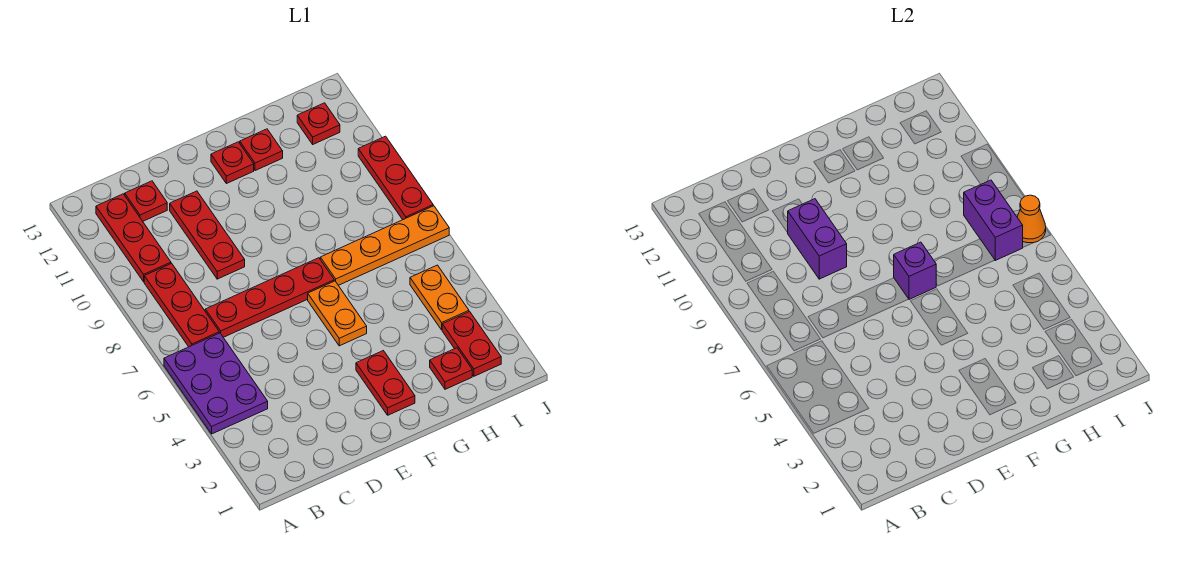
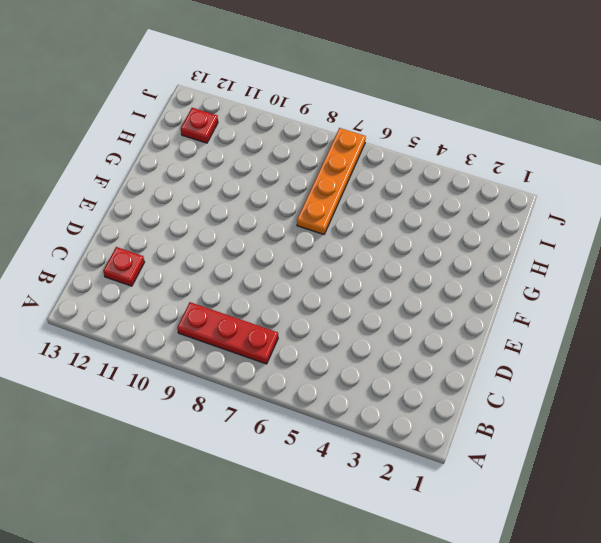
none -> purple plate A4:B6 level 1
none -> red plate B10:B12 level 1
none -> red plate C7:F7 level 1

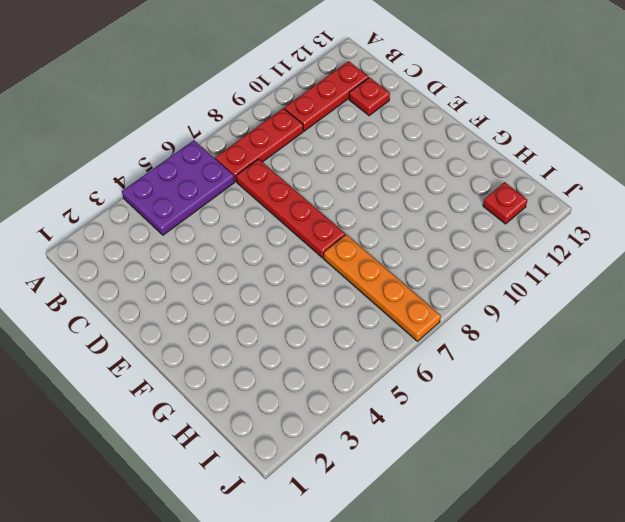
none -> red plate D9:D11 level 1
none -> red plate F2:F3 level 1
none -> orange plate F5:F6 level 1

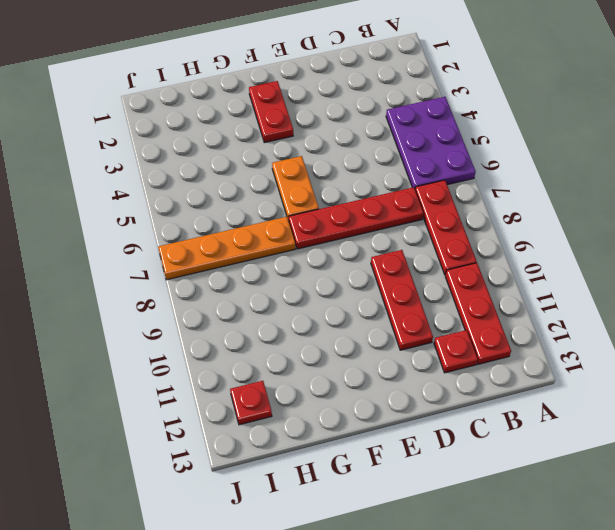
none -> red plate F12 level 1
none -> red plate G12 level 1
none -> red plate H2 level 1

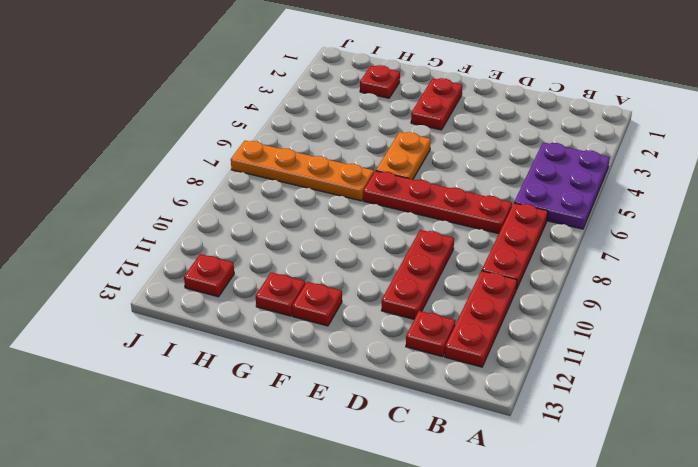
none -> red plate I2:I3 level 1
none -> orange plate I4:I5 level 1
none -> red plate J8:J10 level 1

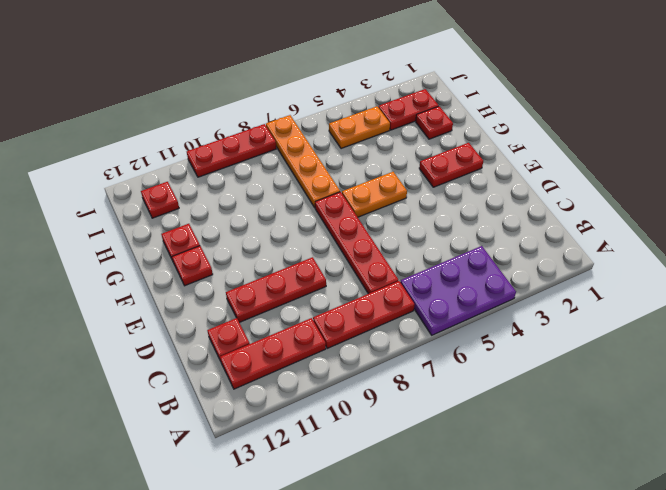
none -> purple brick D9:D10 level 2
none -> purple brick F7 level 2
none -> purple brick I7:I8 level 2

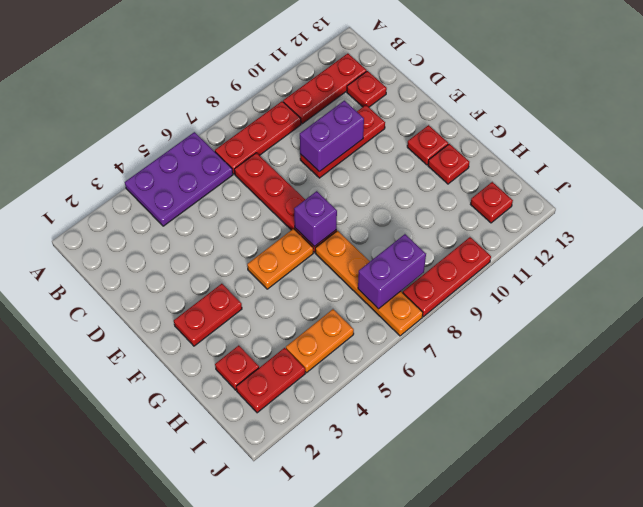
none -> orange cone J7 level 2

